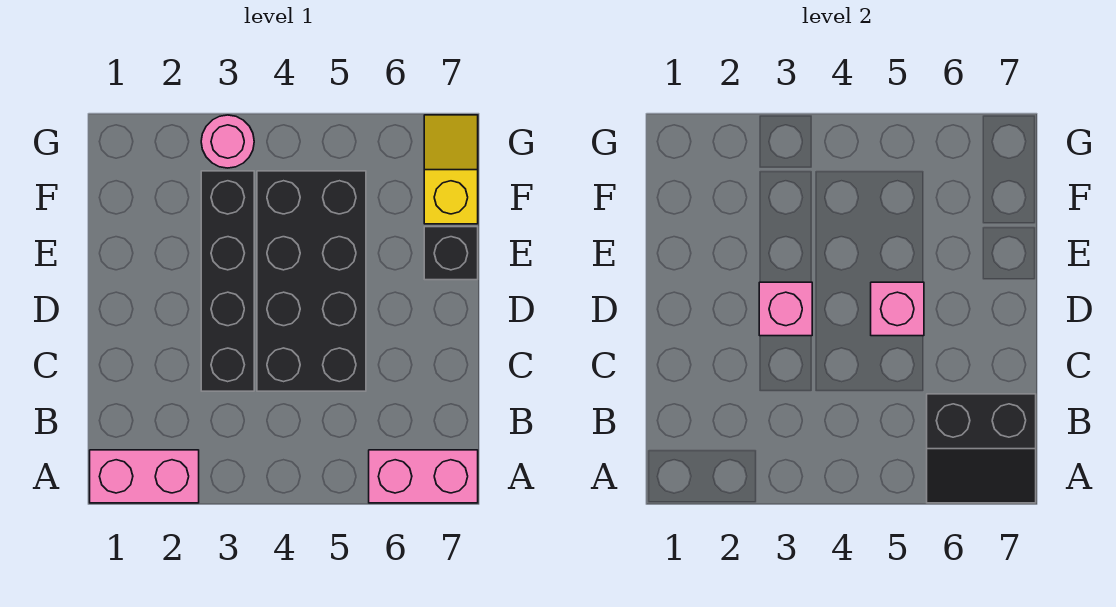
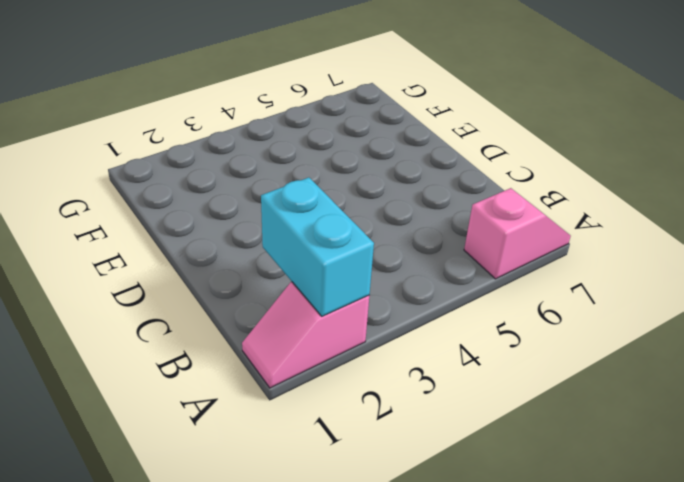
pink slope A1:A2 level 1 top 2 -> pink brick A1:A2 level 1
cyan brick A2:B2 level 2 -> none
pink slope A6:A7 level 1 top 6 -> pink brick A6:A7 level 1
none -> black brick C3:F3 level 1
none -> black brick C4:F5 level 1

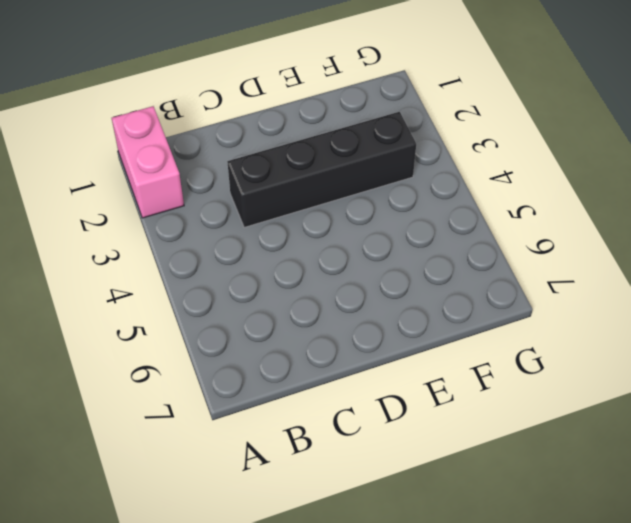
none -> pink brick A6:A7 level 1
none -> black brick C4:F5 level 1

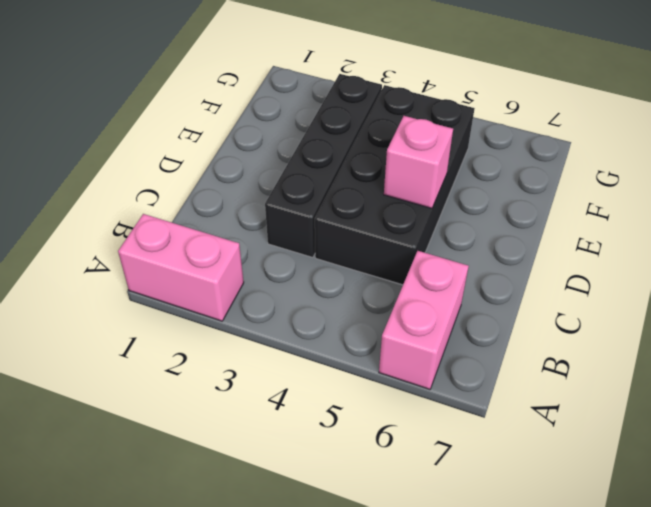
pink brick A6:B6 level 1 -> pink brick A6:A7 level 1
none -> black brick E7 level 1
none -> yellow slope F7:G7 level 1 top F

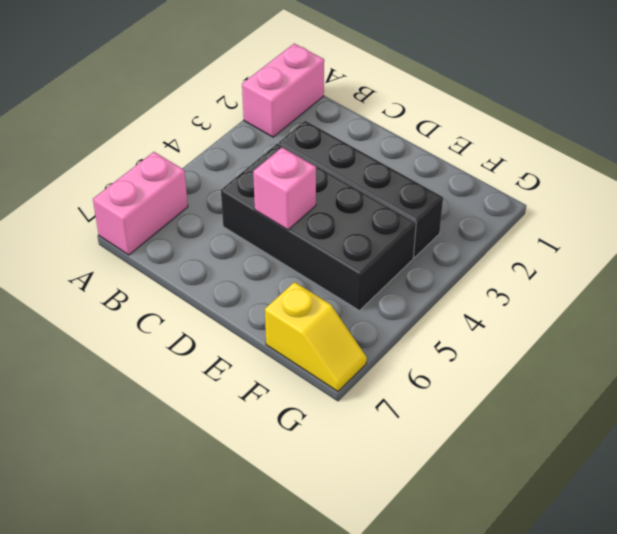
none -> black brick E7 level 1
none -> pink round brick G3 level 1

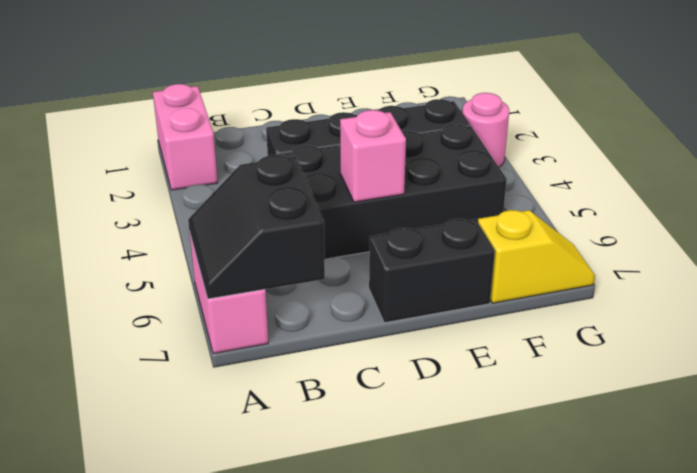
black brick D7:E7 level 1 -> black brick E7 level 1
none -> pink brick D3 level 2

